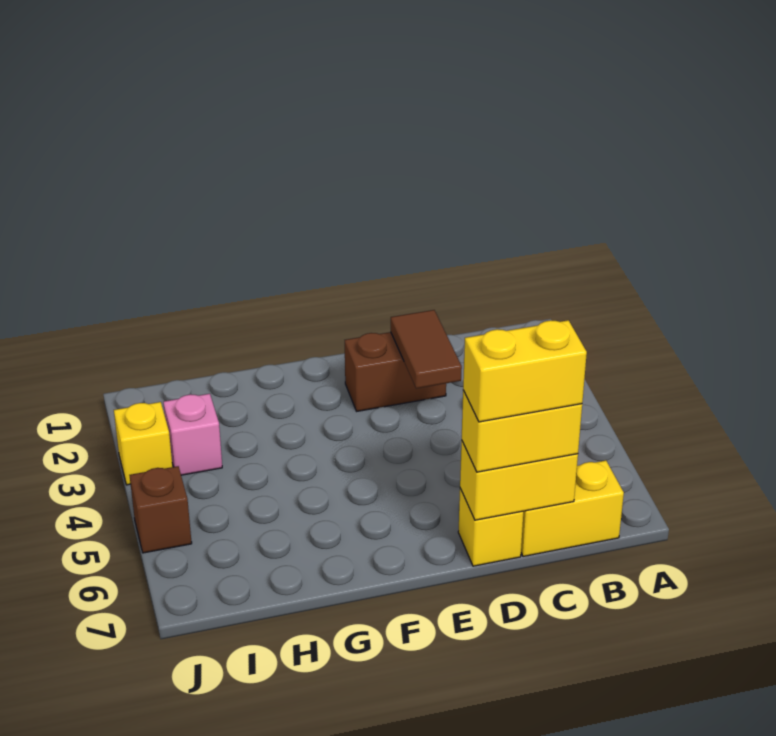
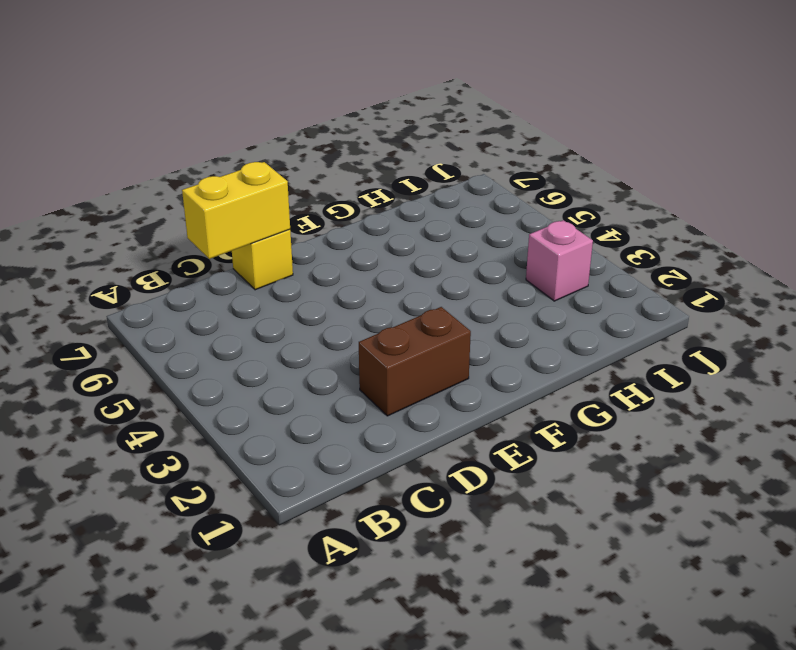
none -> yellow brick B7:C7 level 1
none -> yellow brick J3 level 1

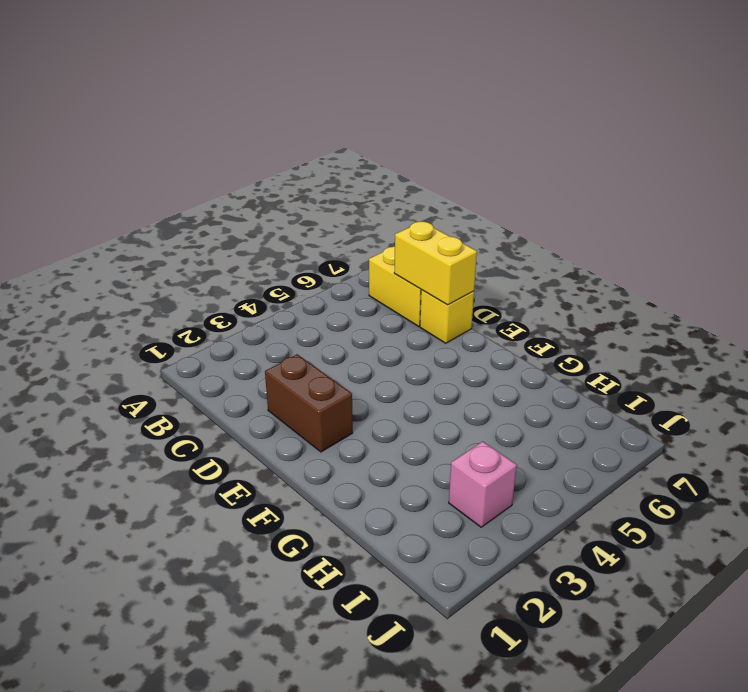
none -> yellow brick J3 level 1
none -> brown brick J5 level 1

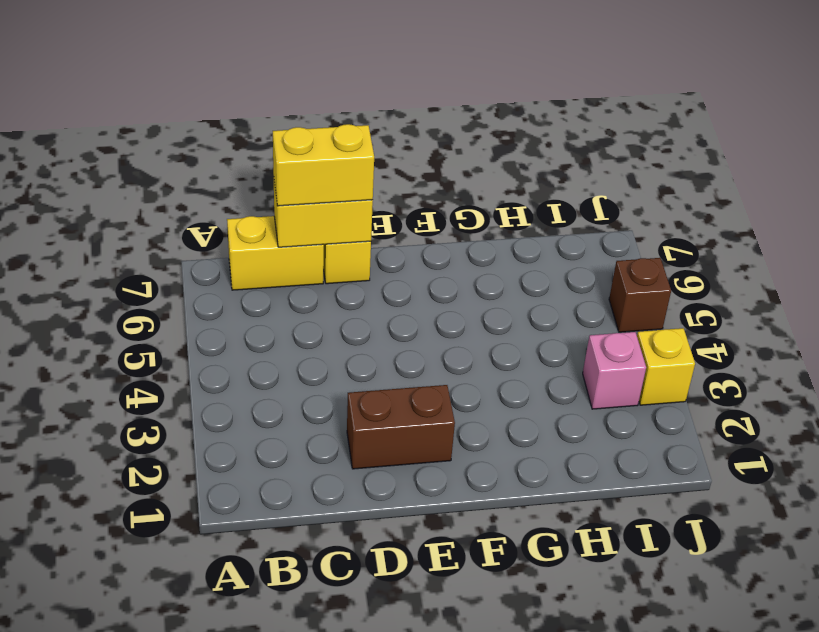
none -> brown tile D2:D3 level 2
none -> yellow brick C7:D7 level 4

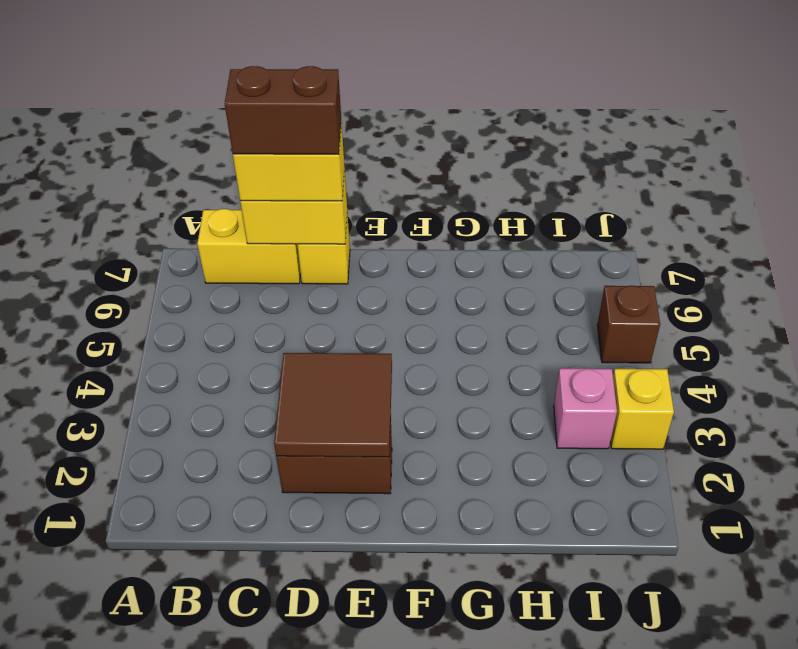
brown brick C7:D7 level 4 -> yellow brick C7:D7 level 4
brown tile D2:E3 level 2 -> brown tile D2:D3 level 2

